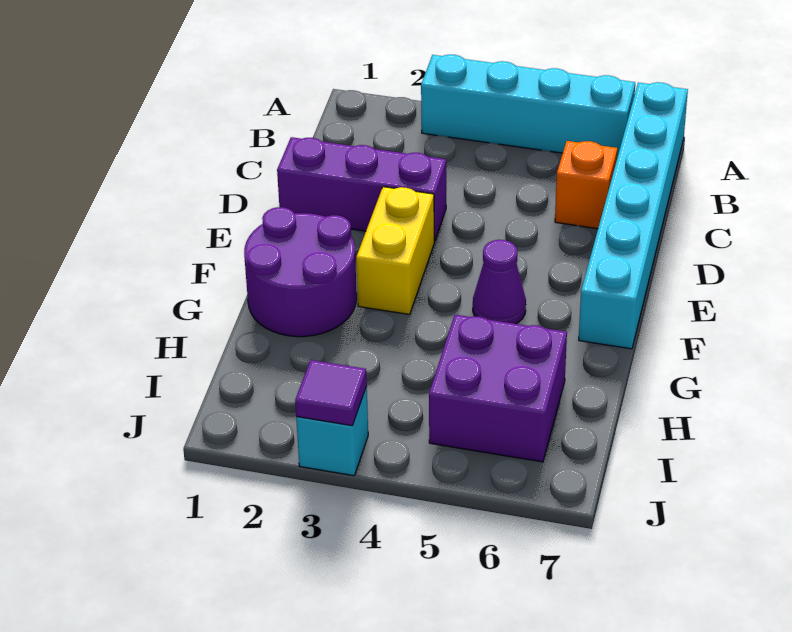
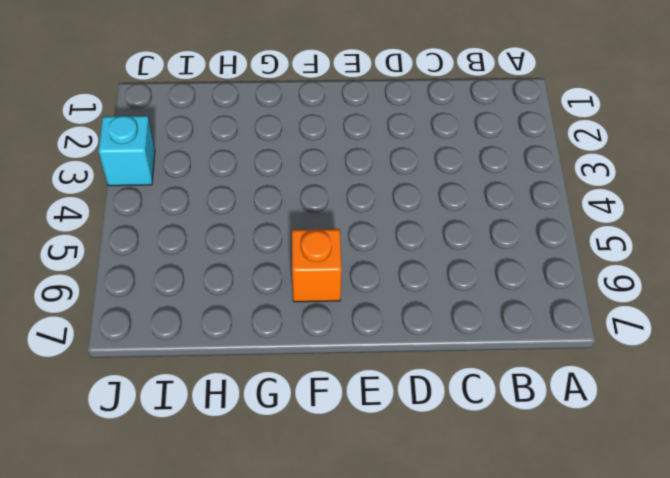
orange brick F6 level 1 -> orange brick C6 level 1
none -> cyan brick A3:A6 level 1
none -> cyan brick A7:F7 level 1

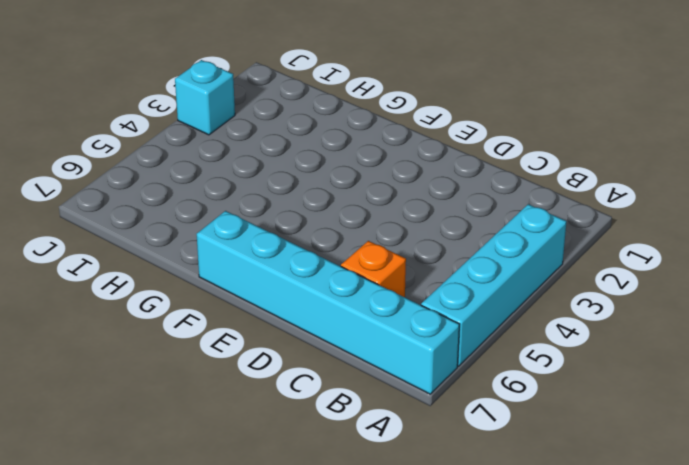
none -> purple brick D1:D3 level 1
none -> yellow brick E3:F3 level 1

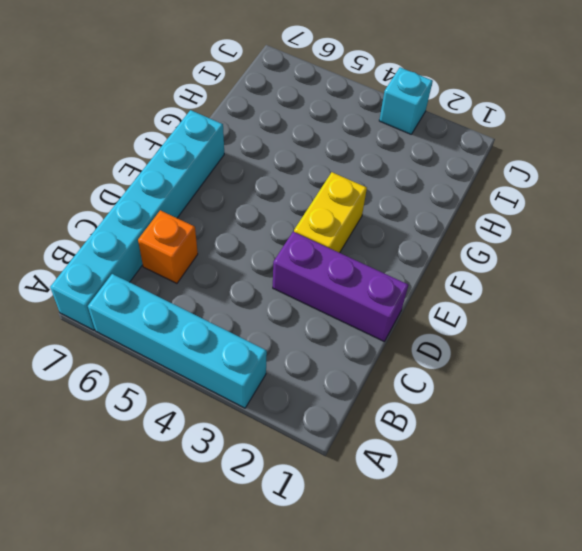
none -> purple round brick F1:G2 level 1
none -> purple cone F5 level 1

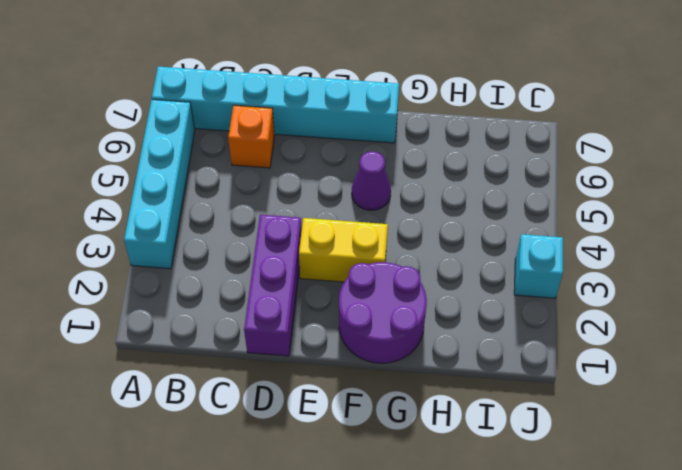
none -> purple brick H5:I6 level 1
none -> purple tile J3 level 2

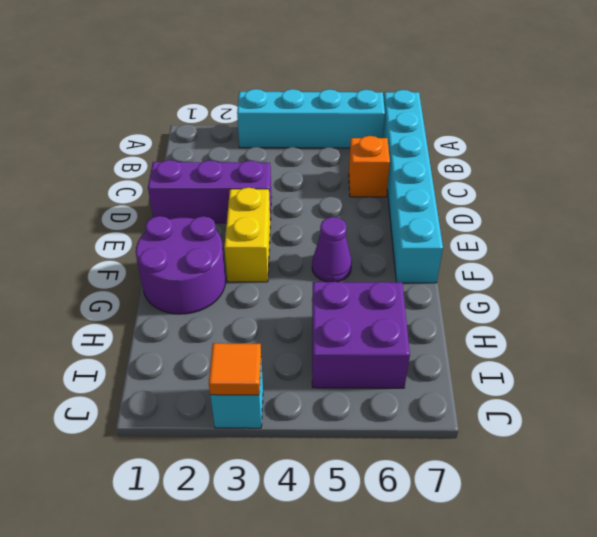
orange tile J3 level 2 -> purple tile J3 level 2

